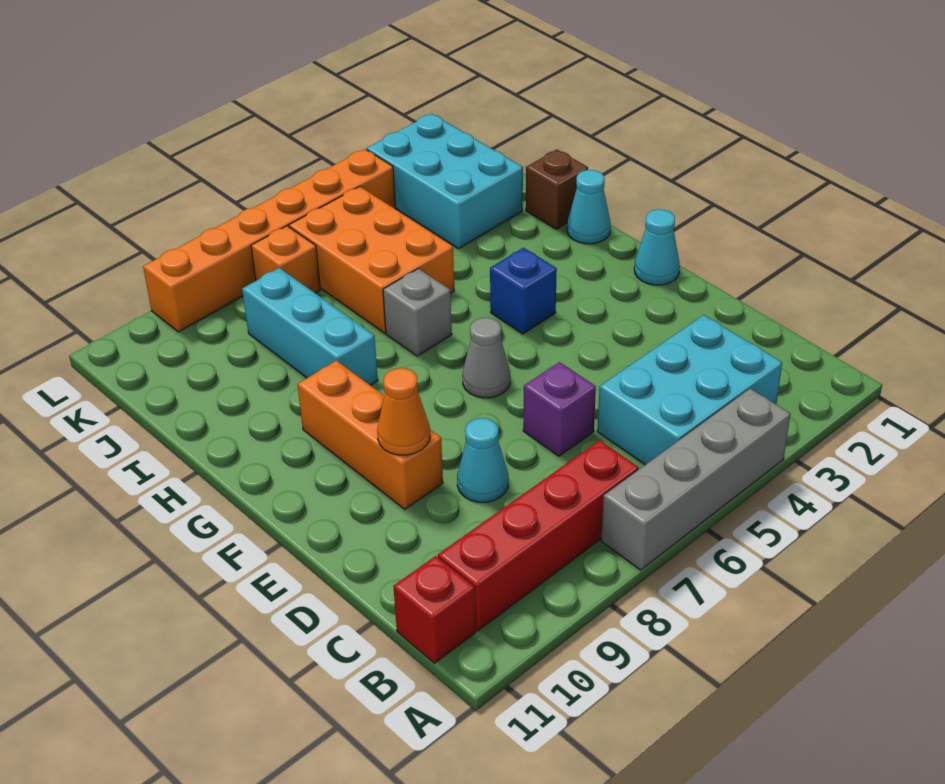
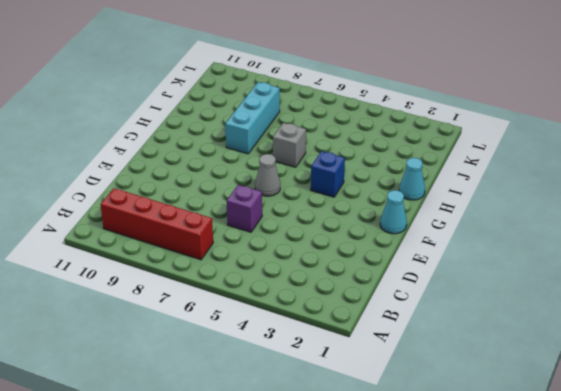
none -> grey brick A4:A7 level 1
none -> cyan brick B3:C5 level 1
none -> red brick B11 level 1

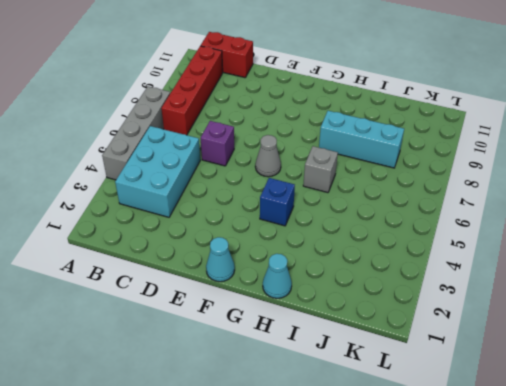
red brick B11:C11 level 1 -> red brick B11 level 1
none -> cyan cone D8 level 1
none -> orange brick E9:G9 level 1
none -> brown brick I1 level 1

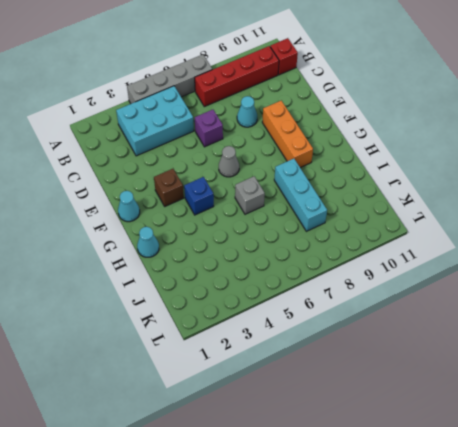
brown brick F3 level 1 -> brown brick I1 level 1
none -> orange brick I5:K6 level 1
none -> cyan brick J2:L3 level 1
none -> orange brick K7 level 1

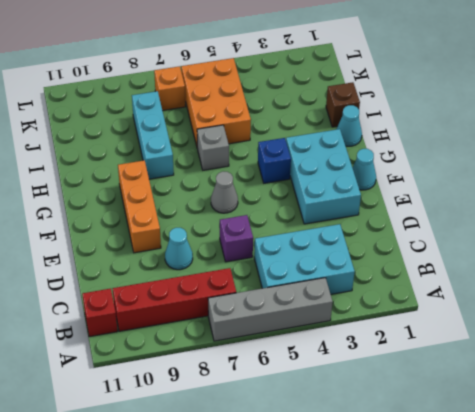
cyan brick E2:G3 level 1 -> cyan brick J2:L3 level 1
none -> orange brick L4:L9 level 1
none -> orange cone E9 level 2

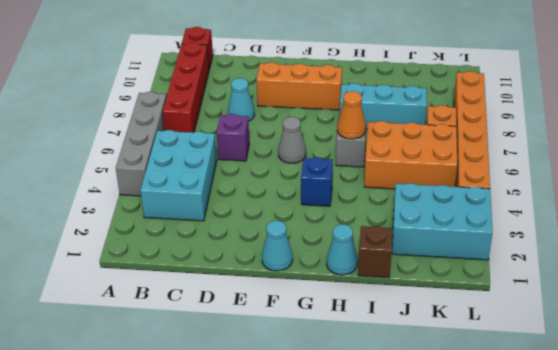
orange cone H6 level 2 -> orange cone E9 level 2

